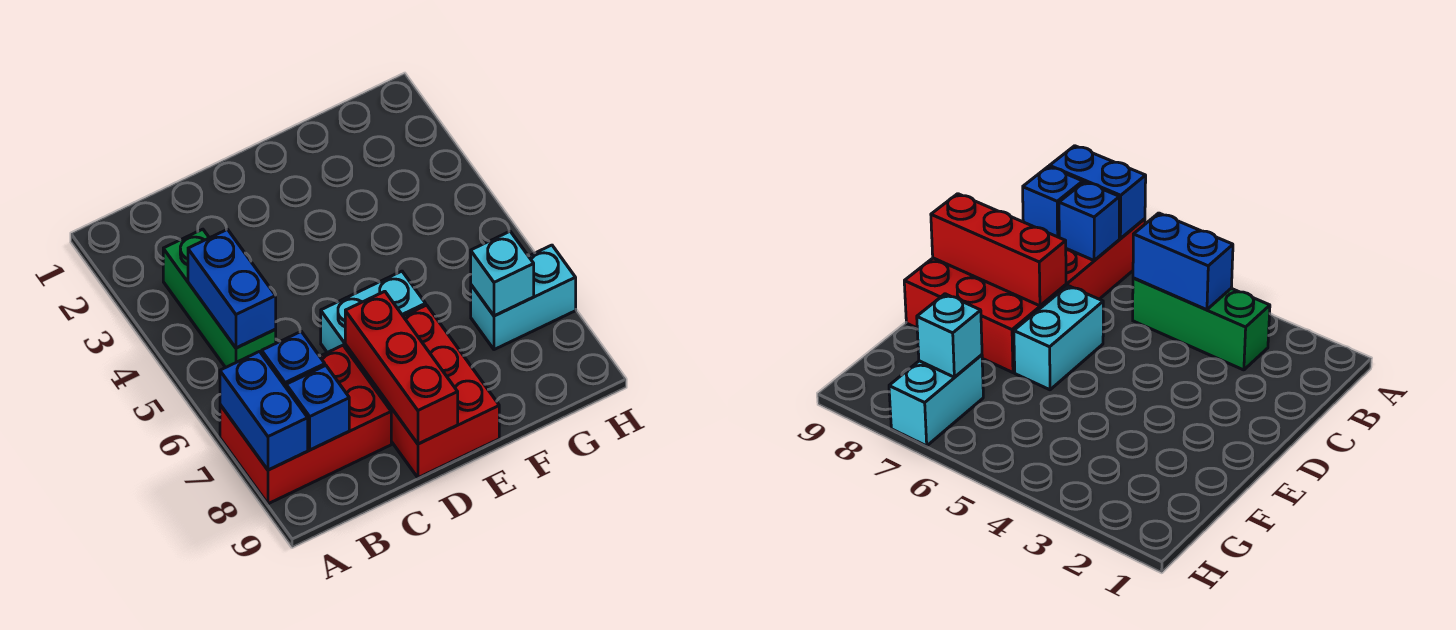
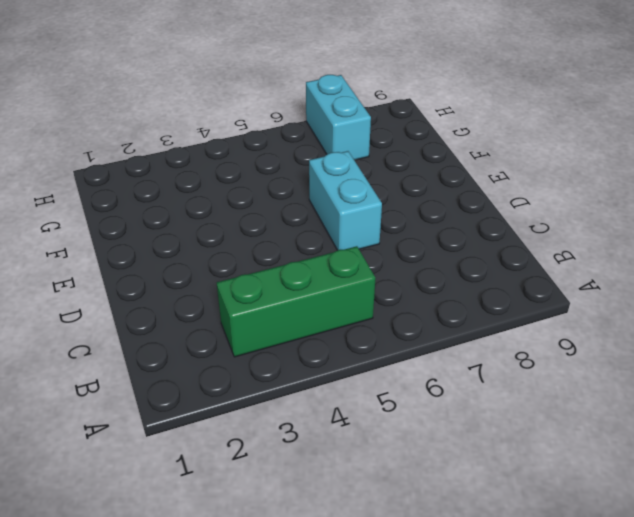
none -> red brick A7:C8 level 1
none -> red brick D7:E9 level 1

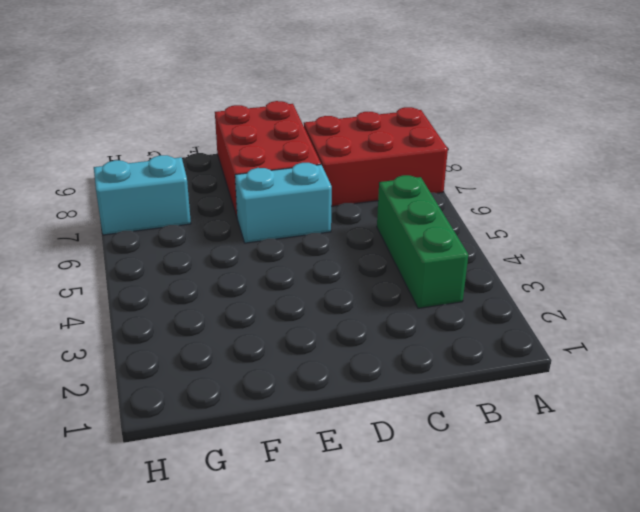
none -> blue brick A7:A8 level 2
none -> blue brick B4:B5 level 2

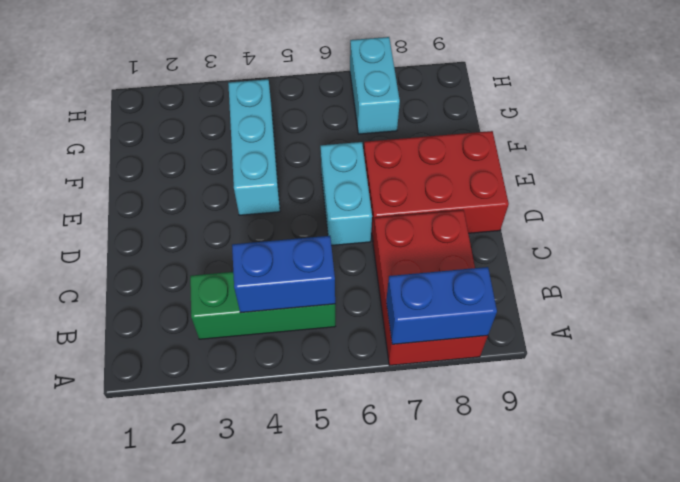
cyan brick E4:G4 level 1 -> none
none -> blue brick B7 level 2
none -> blue brick B8 level 2

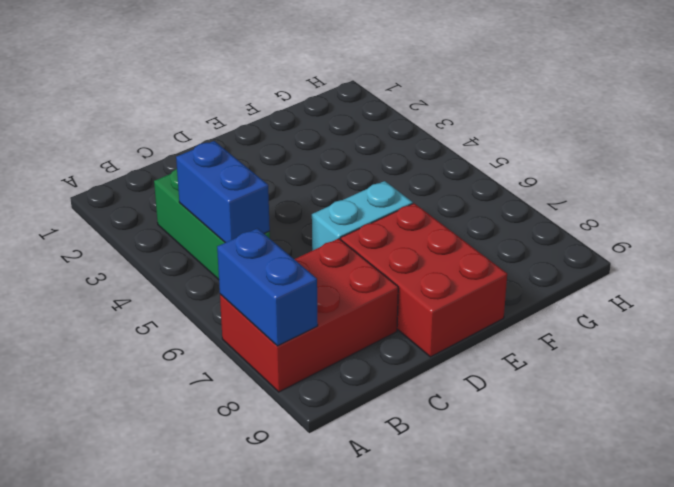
none -> cyan brick G7:H7 level 1
none -> blue brick B7 level 2

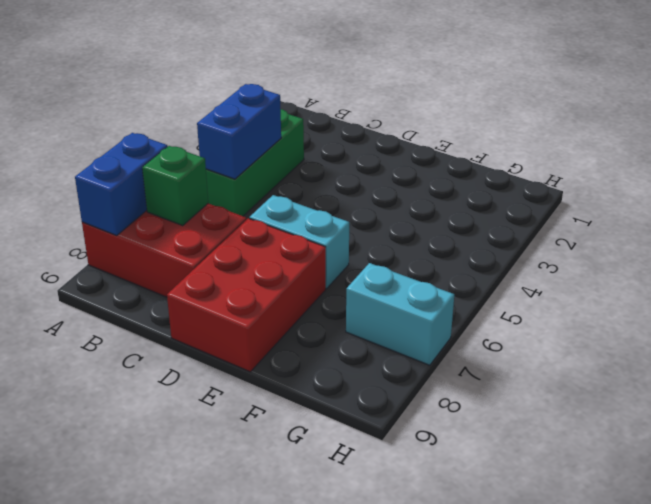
green brick B7 level 2 -> blue brick B7 level 2
none -> blue brick B8 level 2
none -> red brick D7:D9 level 2

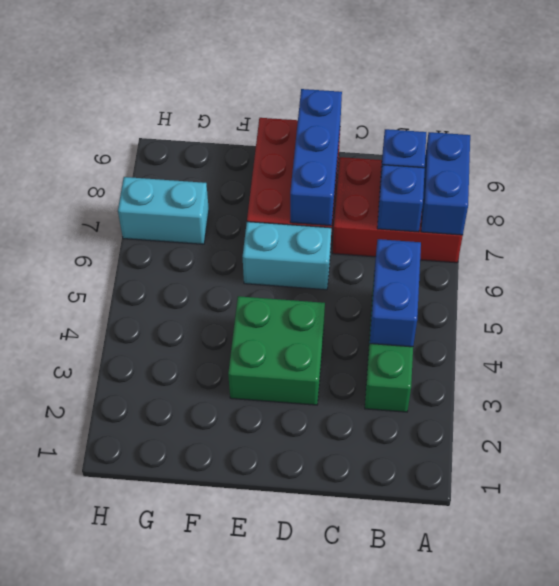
green brick D3:E4 level 1 -> none
blue brick D7:D9 level 2 -> red brick D7:D9 level 2
none -> cyan brick G7 level 2

